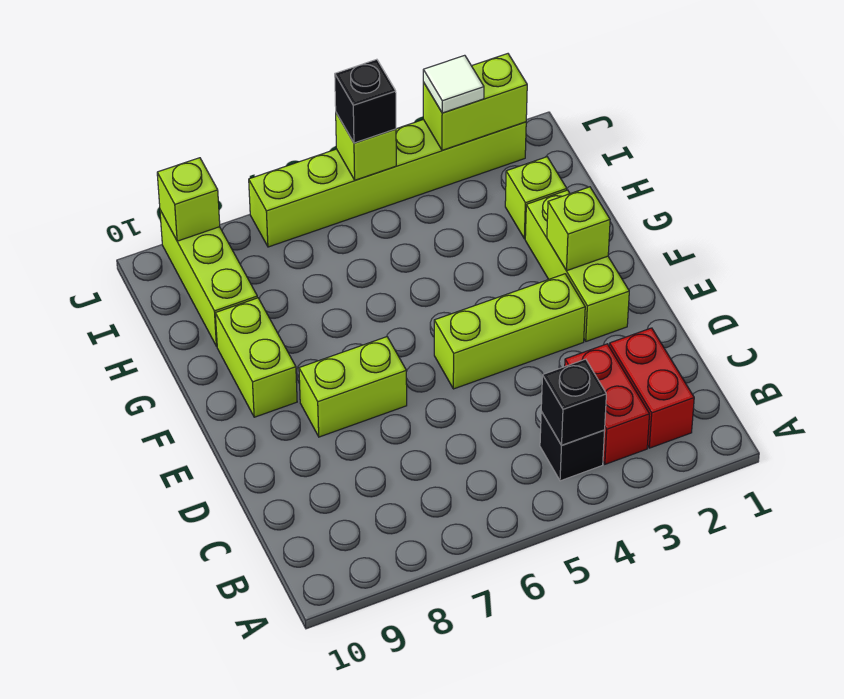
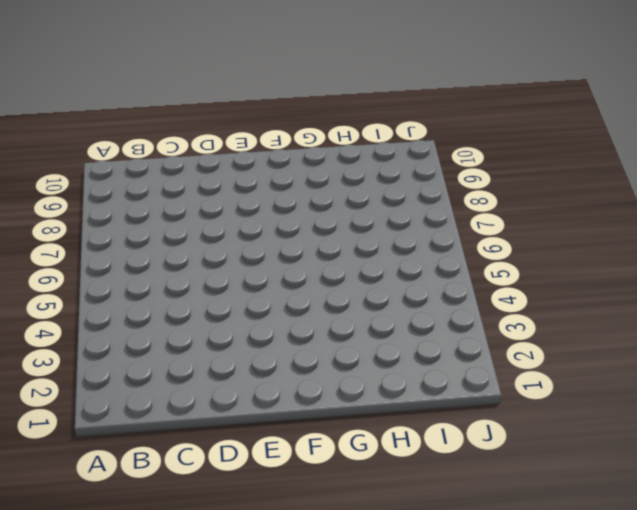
none -> red brick B2:C2 level 1
none -> red brick B3:C3 level 1
none -> black brick B4 level 1

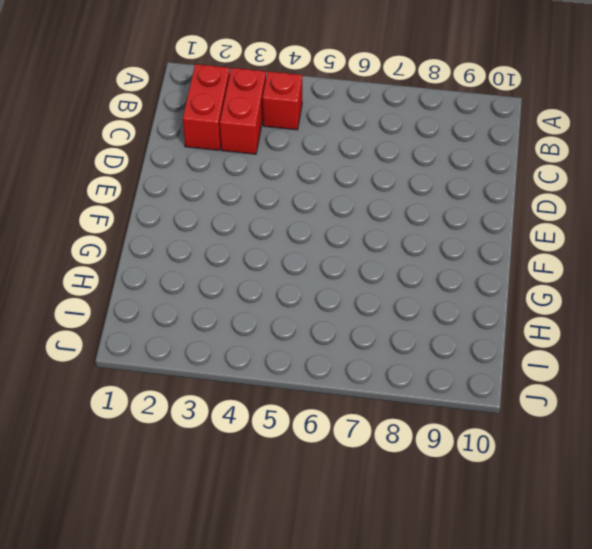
red brick B4 level 1 -> black brick B4 level 1
none -> lime brick E2:G2 level 1
none -> lime brick E3:E5 level 1
none -> lime brick E7:E8 level 1

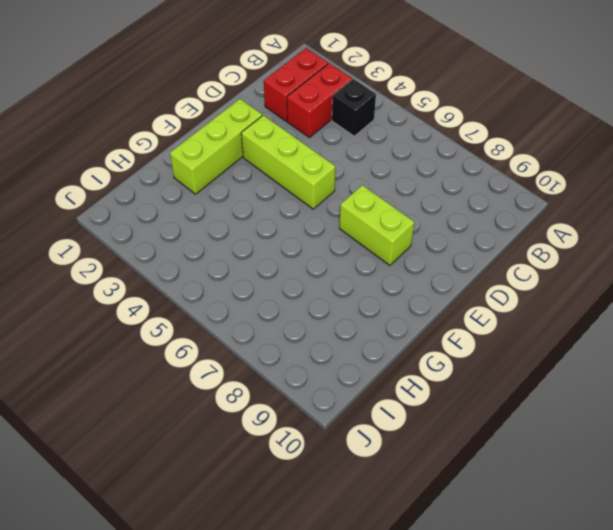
none -> lime brick F9:G9 level 1
none -> lime brick H2 level 1
none -> lime brick H9:J9 level 1

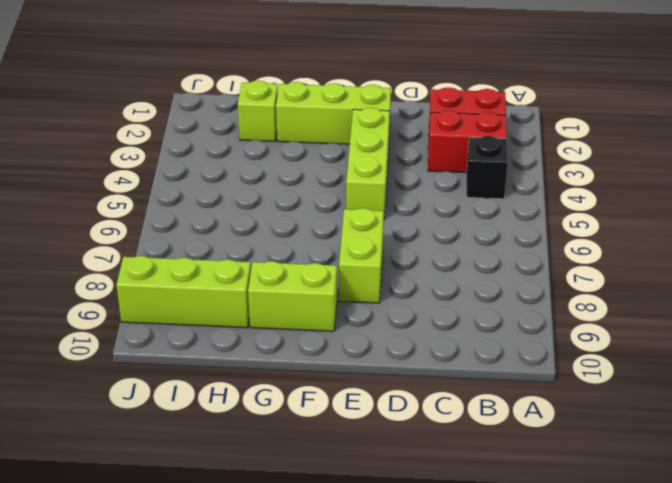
none -> lime brick J2:J7 level 1
none -> black brick B4 level 2
none -> lime brick F2 level 2

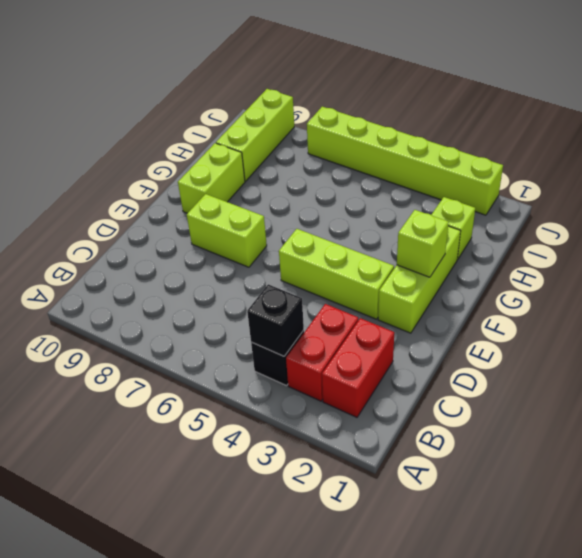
none -> lime brick J2:J3 level 2
none -> lime brick J5 level 2
none -> lime brick J9 level 2

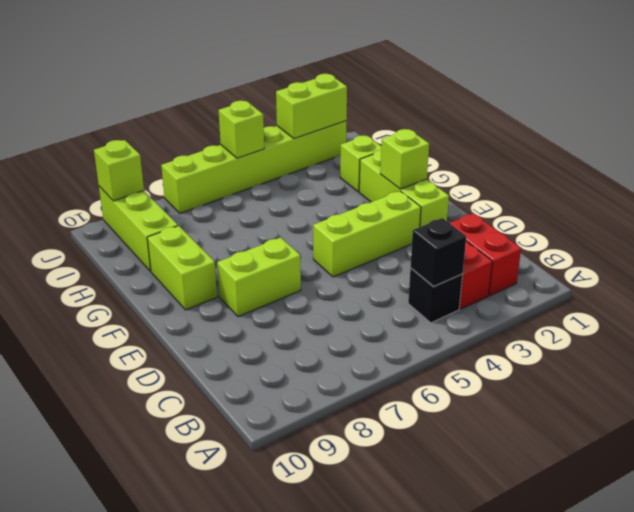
none -> white tile J3 level 3
none -> black brick J5 level 3

